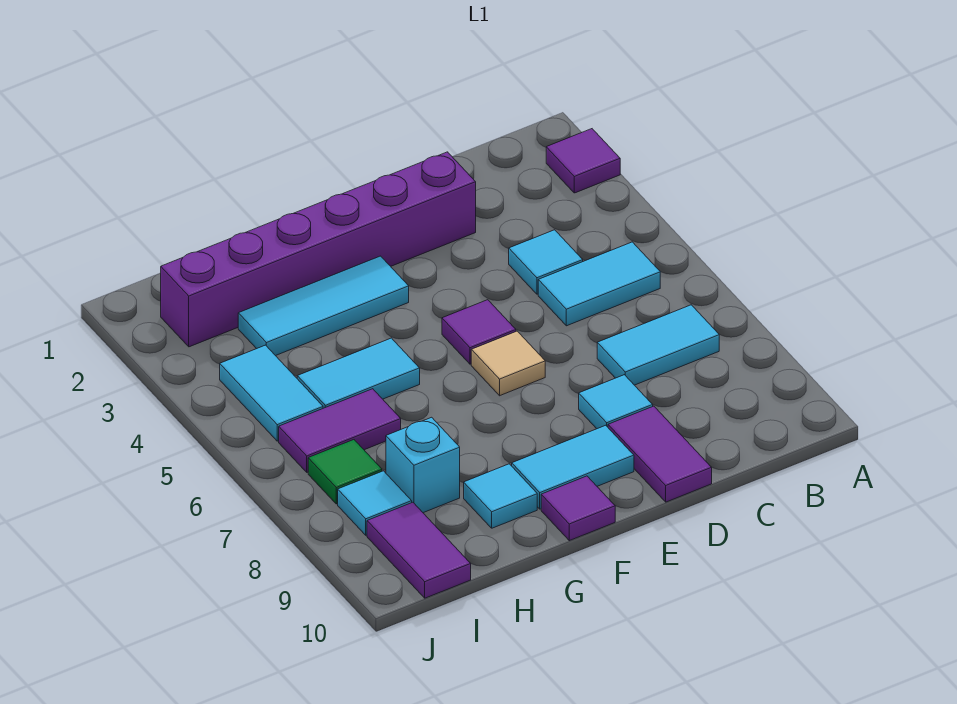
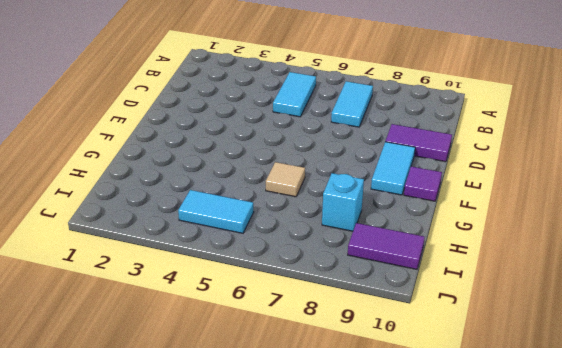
tan tile G6 level 1 -> tan tile E6 level 1
none -> purple tile A2 level 1
none -> cyan tile C4 level 1
none -> purple brick D2:I2 level 1

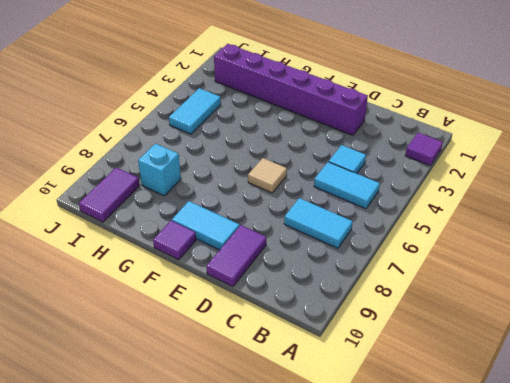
none -> cyan tile D8 level 1
none -> purple tile E5 level 1
none -> cyan tile F3:H3 level 1

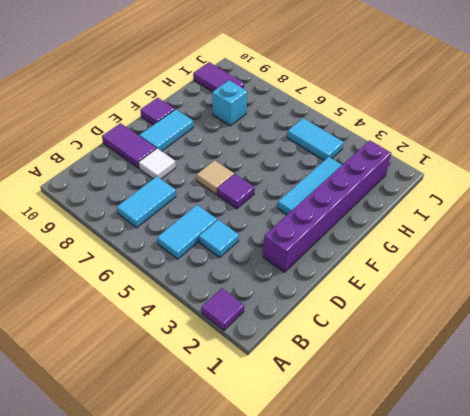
white tile D8 level 1 -> cyan tile D8 level 1
none -> cyan tile G5:H5 level 1
none -> cyan tile G9 level 1
none -> purple tile H6:I6 level 1

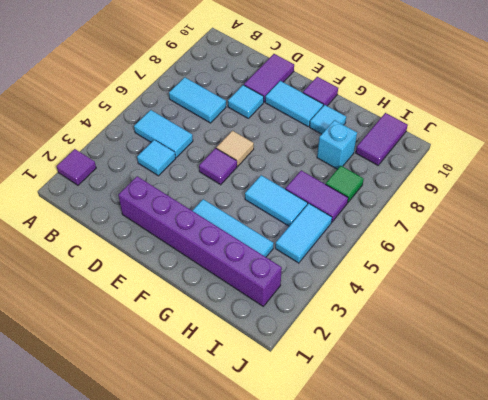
none -> cyan tile I8 level 1

